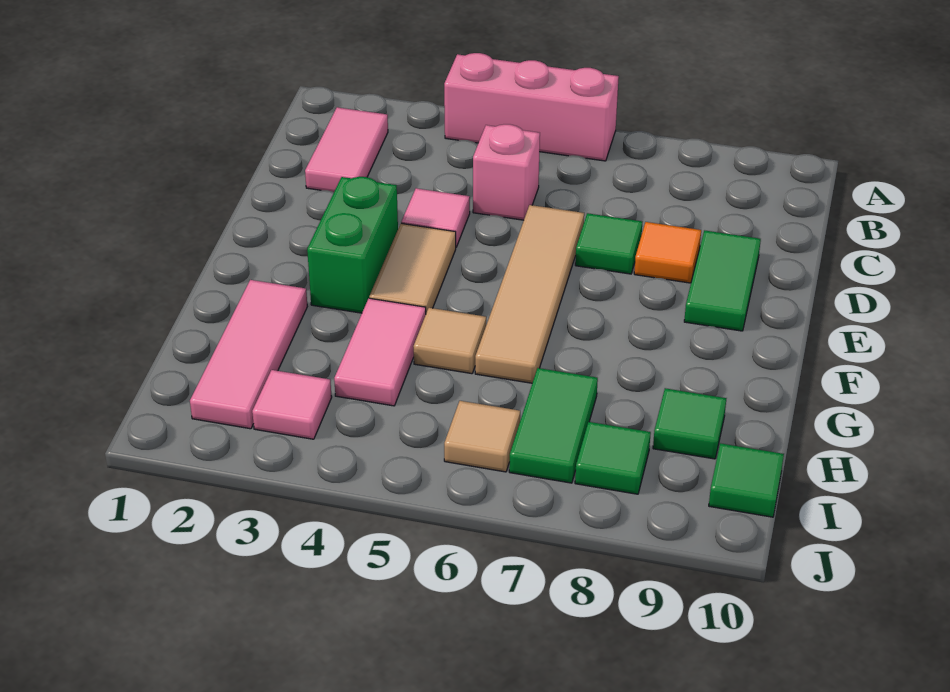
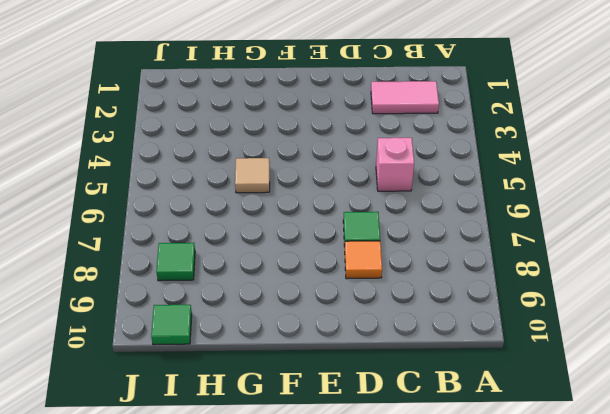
none -> pink brick A4:A6 level 1
none -> pink tile D4 level 1
none -> tan tile D6:G6 level 1

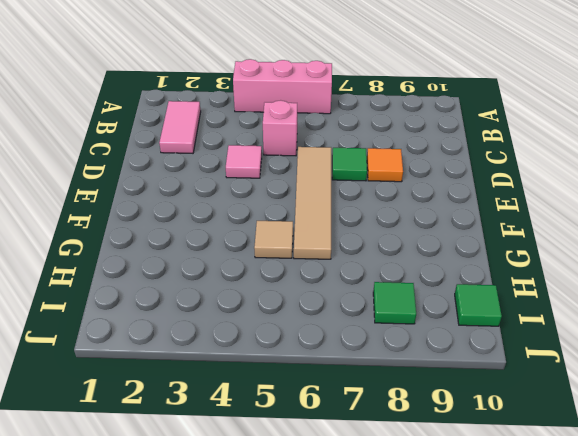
none -> green tile D9:E9 level 1
none -> green brick E3:F3 level 1
none -> tan tile E4:F4 level 1

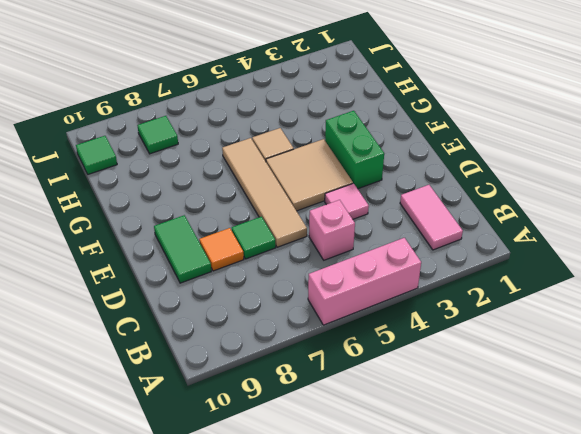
tan tile E4:F5 level 1 -> tan tile E4:F4 level 1
none -> pink tile G2:I2 level 1
none -> pink tile G4:H4 level 1
none -> green tile H7:I7 level 1

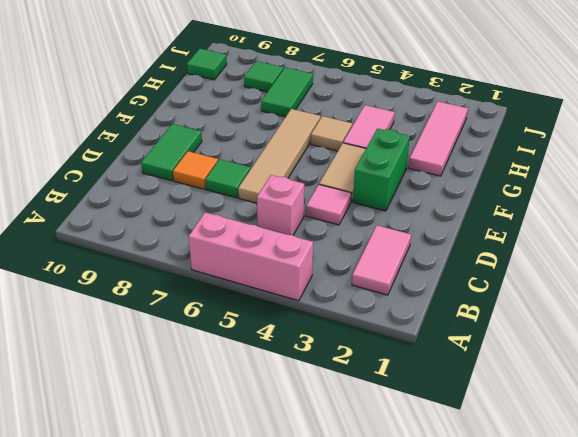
none -> green tile H9 level 1
none -> pink tile I3 level 1
none -> tan tile I6 level 1

